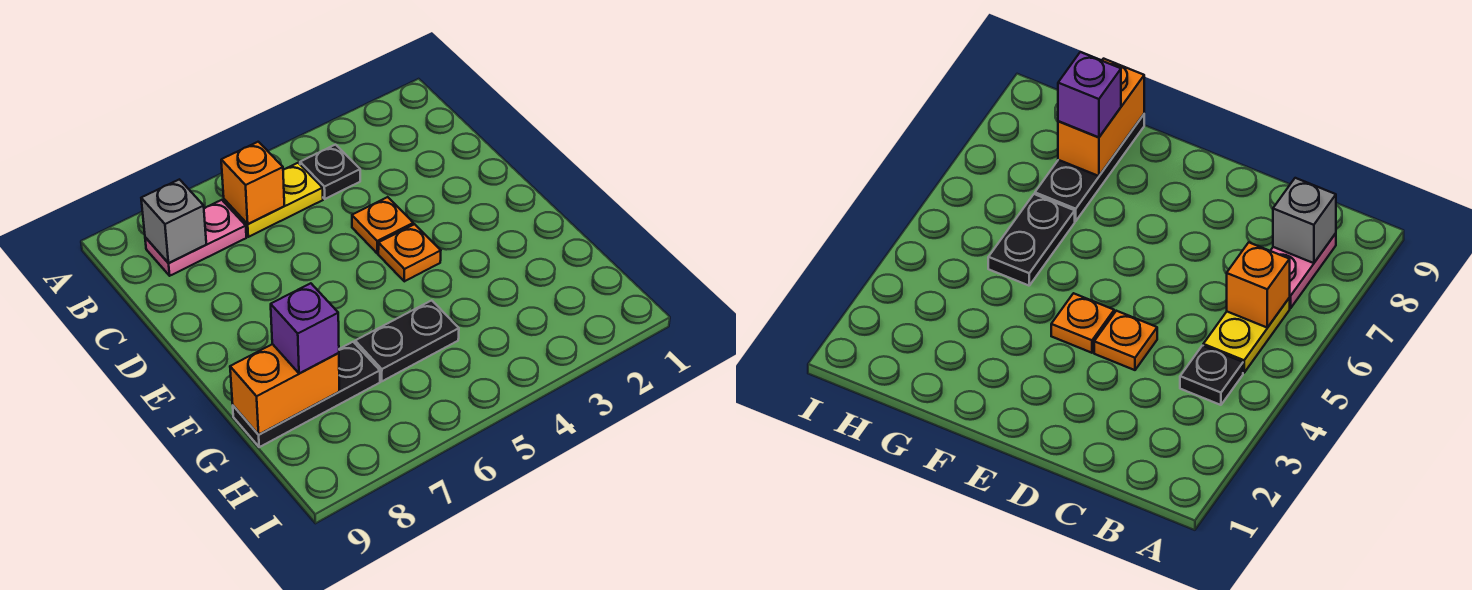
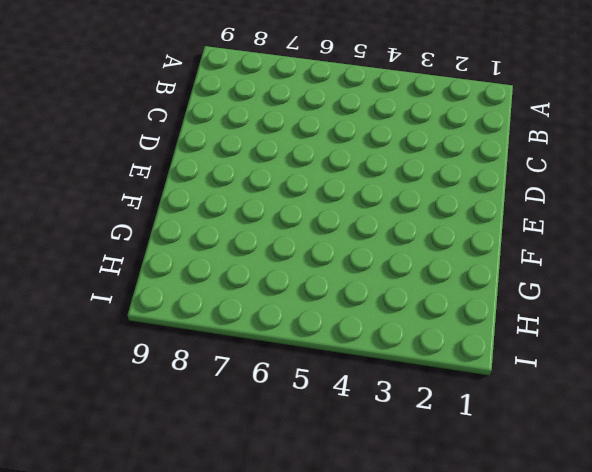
none -> black plate B4 level 1
none -> yellow plate B5:B6 level 1

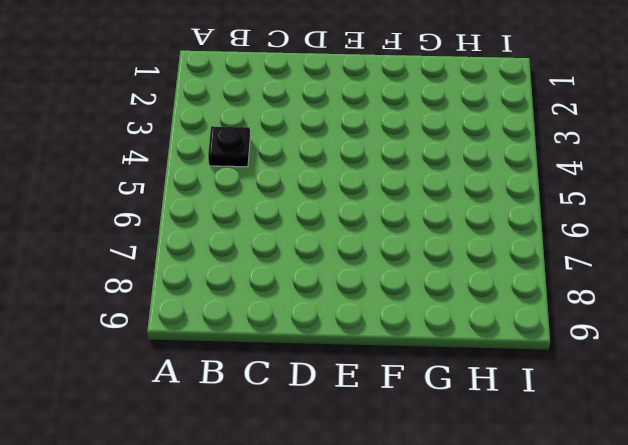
none -> yellow plate B5:B6 level 1
none -> pink plate B7:B8 level 1

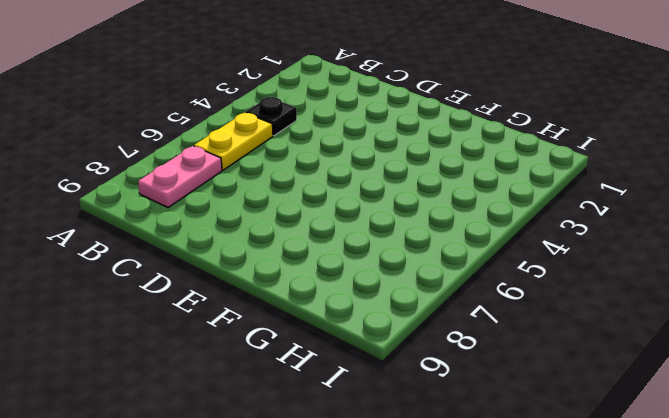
none -> orange plate D4 level 1
none -> orange plate E4 level 1

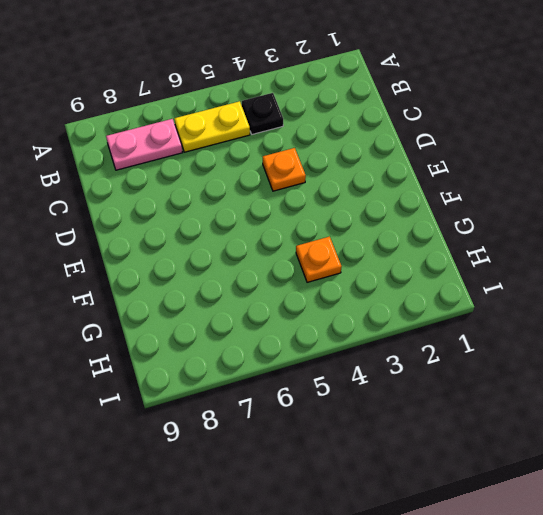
orange plate G4 level 1 -> orange plate E4 level 1
none -> black plate G5:G6 level 1
none -> black plate G7:G9 level 1

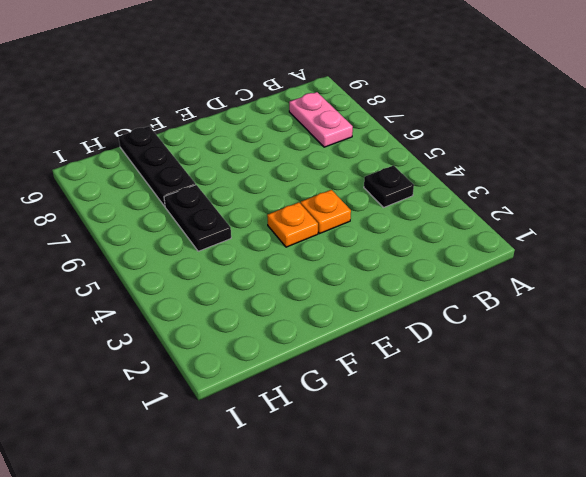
none -> yellow plate B5:B6 level 1
none -> orange brick B6 level 2

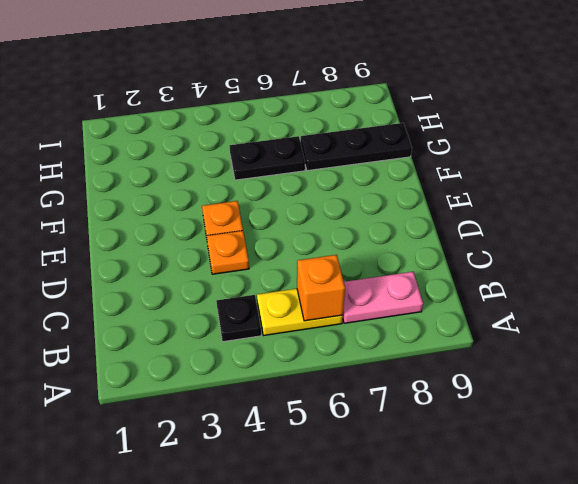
none -> grey brick B8 level 2
none -> orange brick G8:G9 level 2

